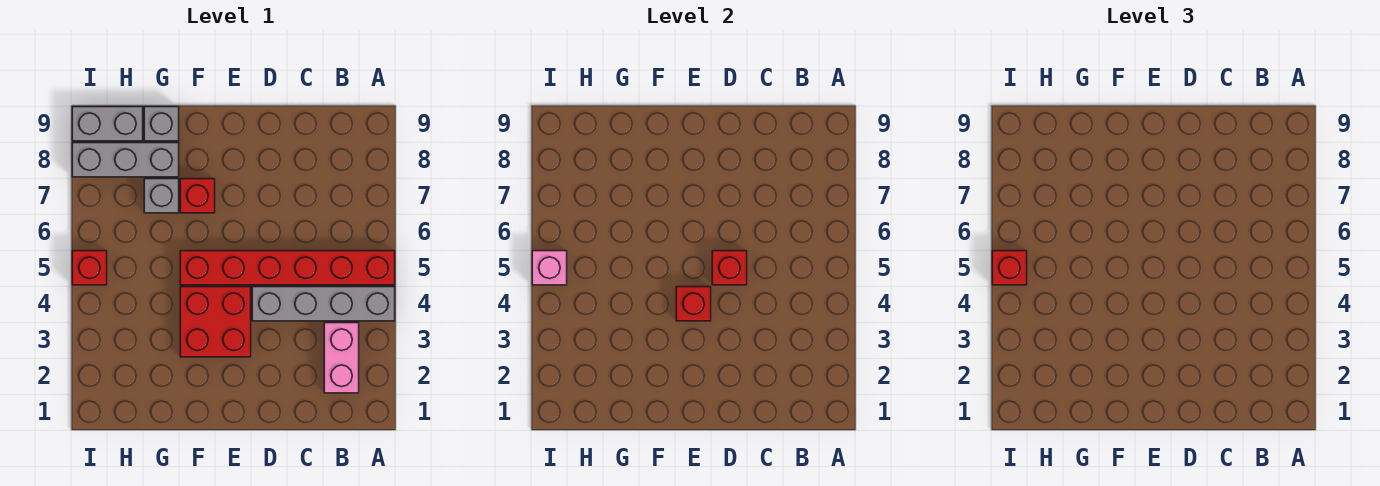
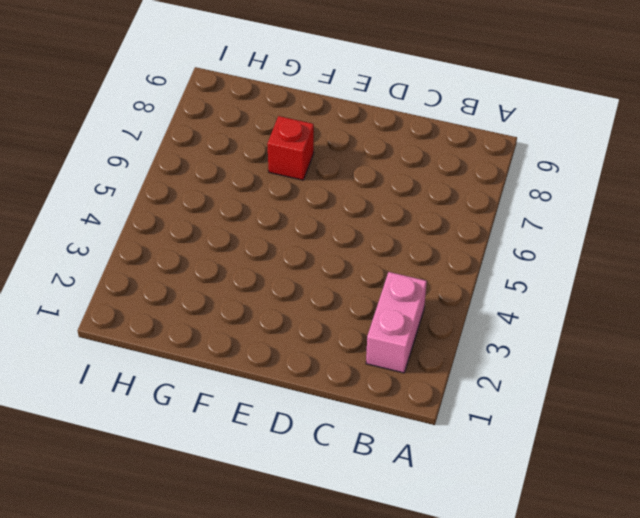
none -> grey brick A4:D4 level 1
none -> red brick A5:F5 level 1
none -> red brick E3:F4 level 1

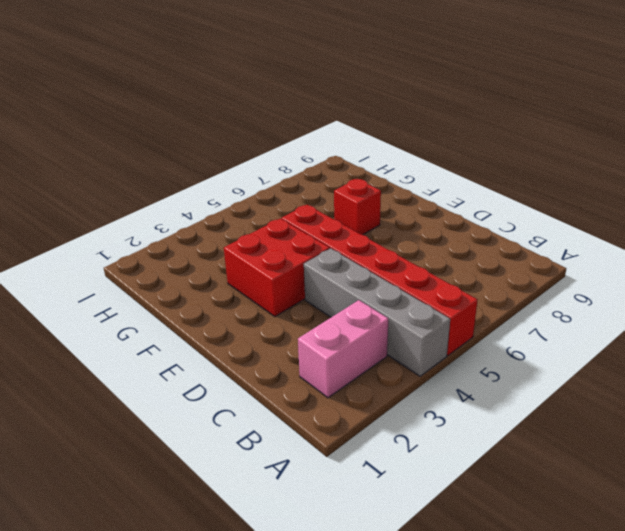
none -> grey brick G7 level 1
none -> grey brick G8:I8 level 1
none -> grey brick G9 level 1

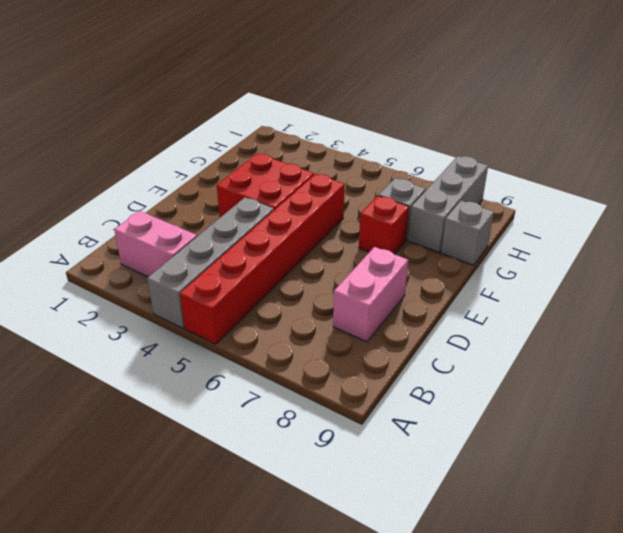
pink brick C8:D8 level 1 -> none
none -> grey brick H9:I9 level 1
none -> red brick I5 level 1
none -> red brick D5 level 2

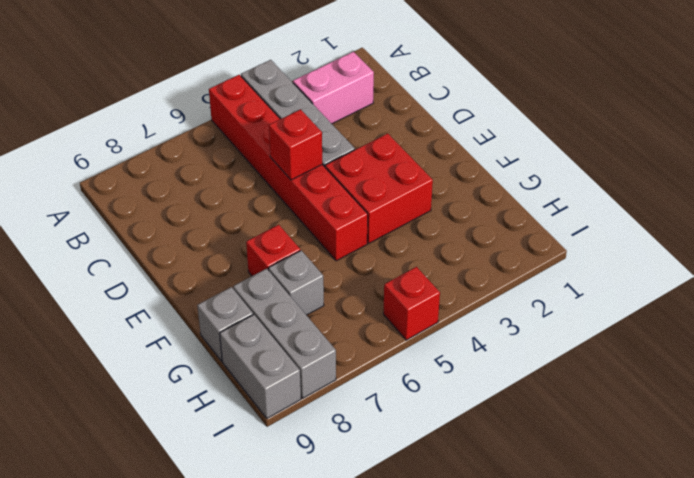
none -> red brick E4 level 2
none -> pink brick I5 level 2
none -> red brick I5 level 3

